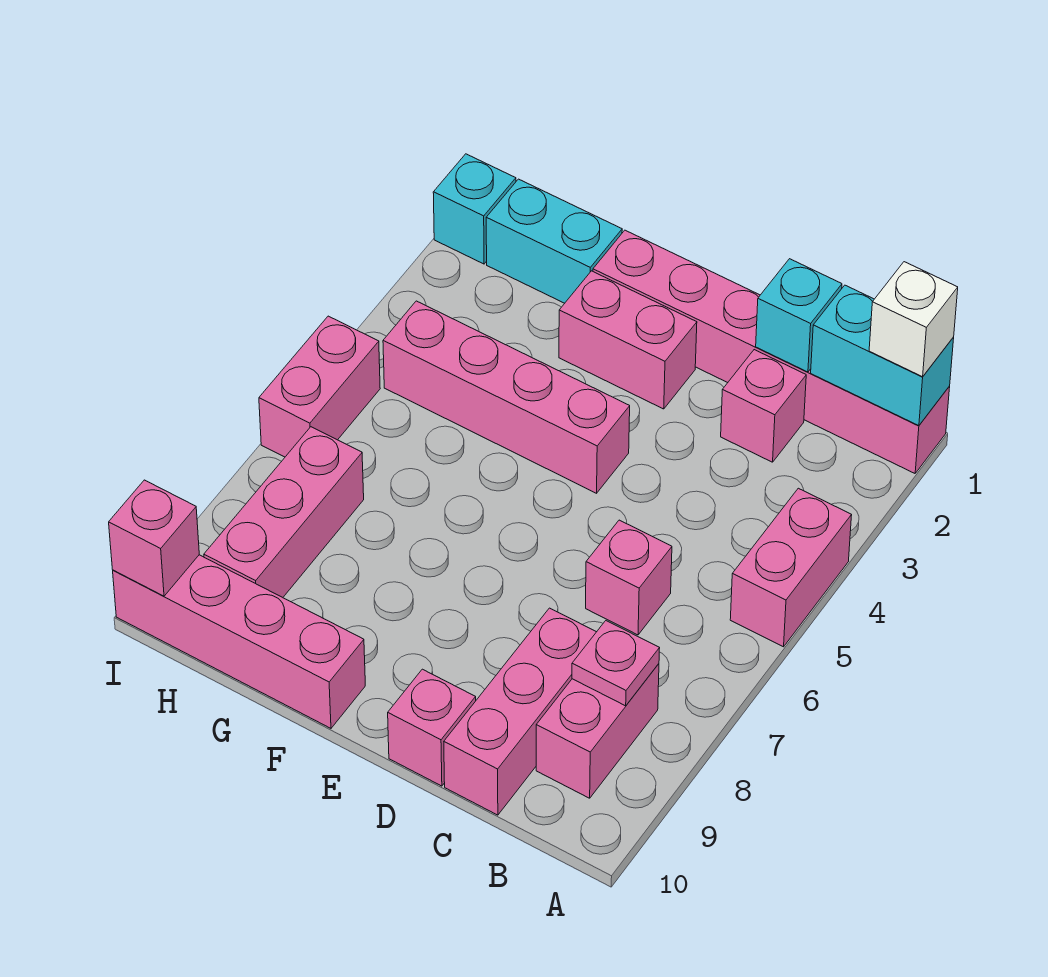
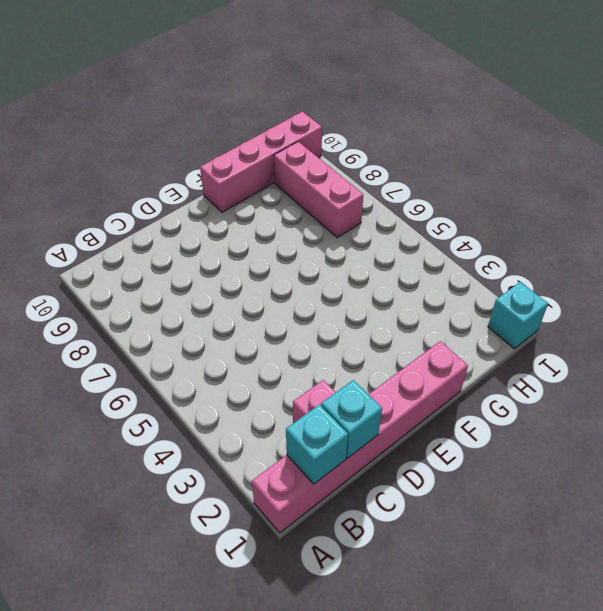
cyan brick B1 level 2 -> cyan brick A1:B1 level 2
none -> pink brick A4:A5 level 1
none -> pink brick B8:B9 level 1
none -> pink brick C6 level 1

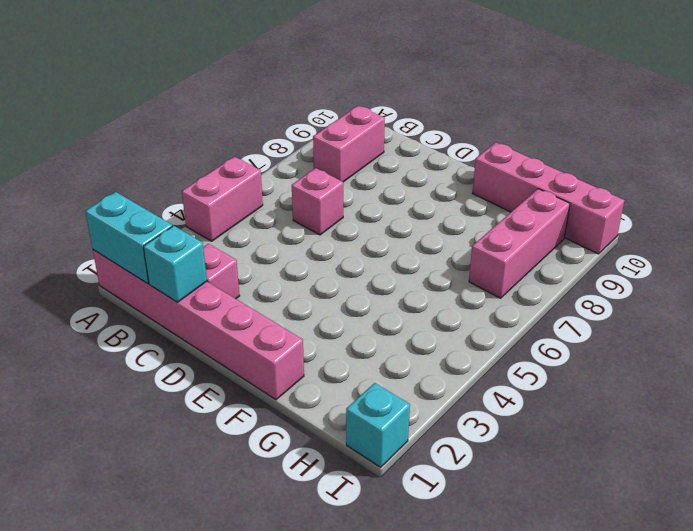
none -> pink brick C8:C10 level 1
none -> pink brick D10 level 1
none -> pink brick E2:F2 level 1

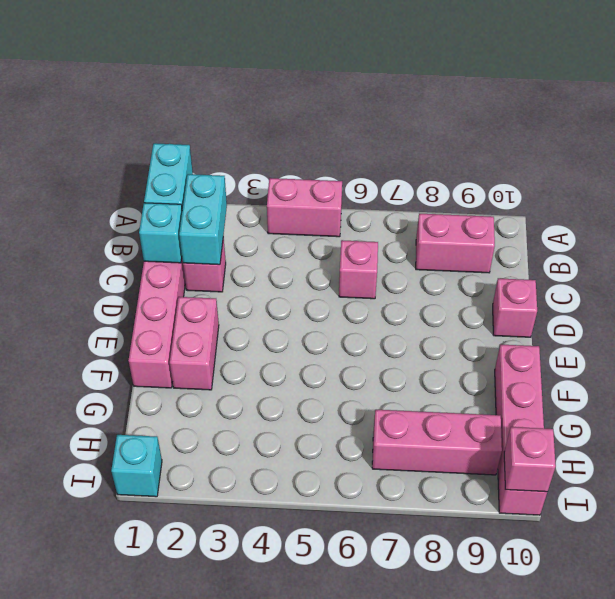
cyan brick B2:C2 level 2 -> cyan brick G1:H1 level 1
none -> pink brick C8:C10 level 1
none -> pink brick E4:H4 level 1
none -> pink brick I5:I6 level 1

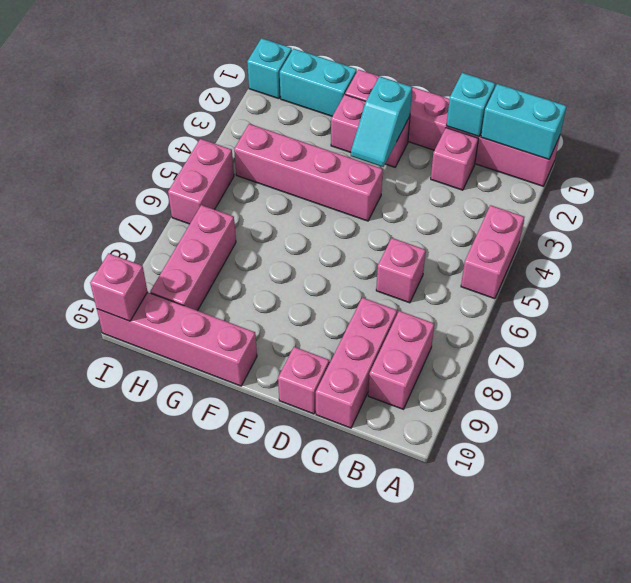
cyan slope E2:E3 level 2 top 2 -> none
none -> pink plate B8 level 2
none -> white brick A1 level 3

